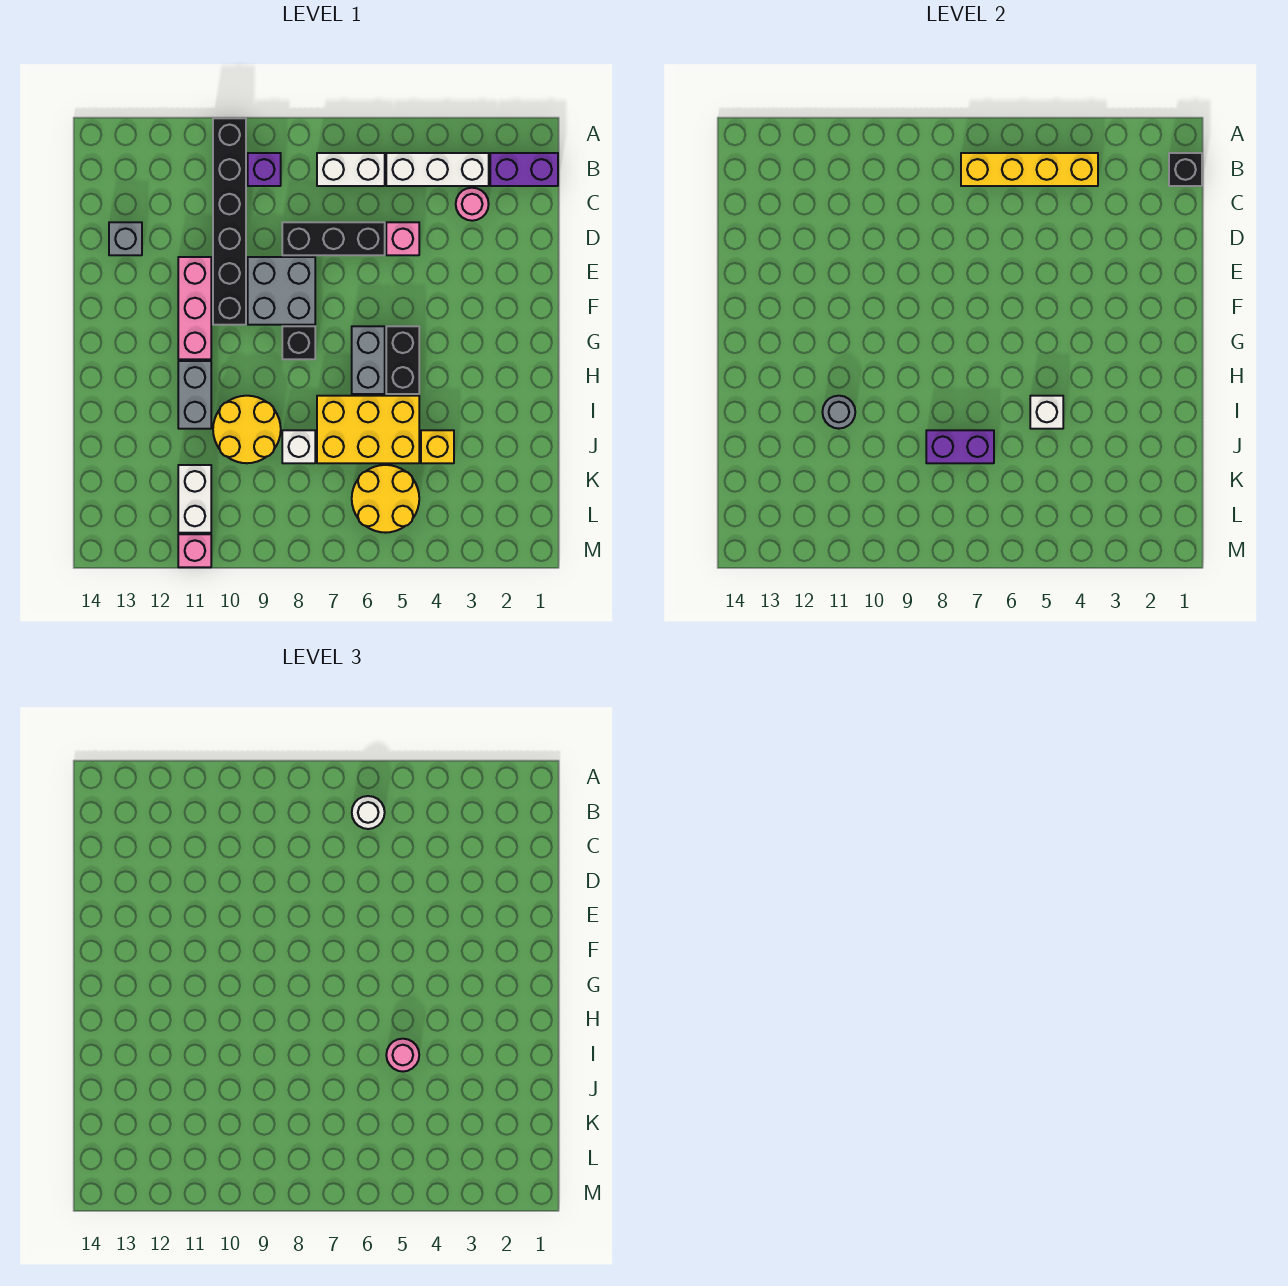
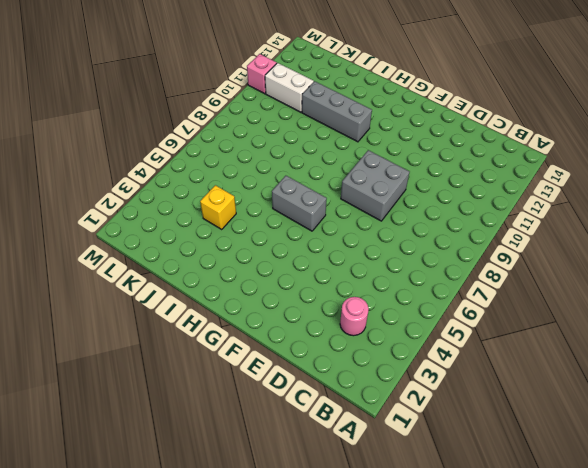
grey brick H11:J11 level 1 -> grey brick H11:I11 level 1
none -> black brick A10:F10 level 1
none -> purple brick B1:B2 level 1
none -> white brick B3:B5 level 1

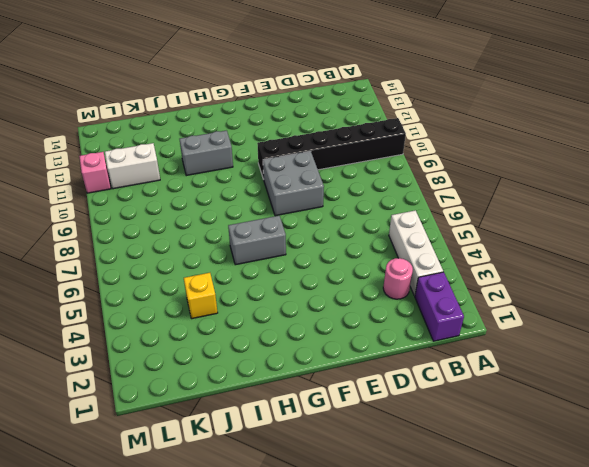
none -> white brick B6:B7 level 1
none -> purple brick B9 level 1
none -> pink brick D5 level 1

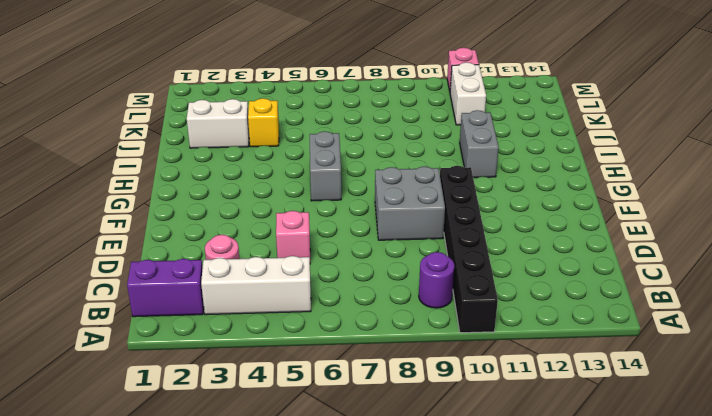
purple round brick B9 level 1 -> purple brick B9 level 1
white brick J2:J3 level 1 -> white brick B6:B7 level 1
none -> black brick D6:D8 level 1
none -> grey brick D13 level 1
none -> pink brick E11:G11 level 1

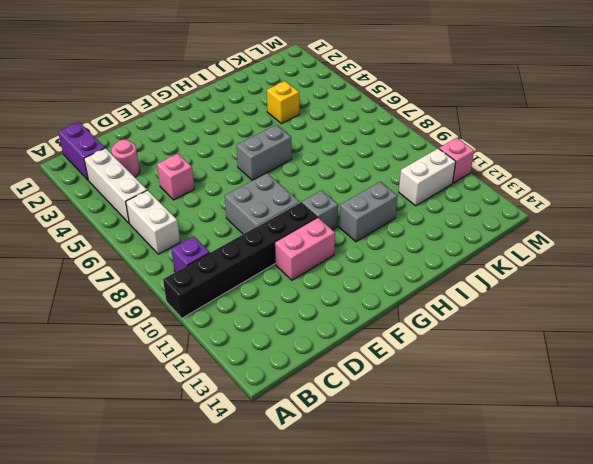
pink brick E11:F11 level 1 -> pink brick E11:G11 level 1
grey brick G10 level 1 -> grey brick D13 level 1
none -> black brick D6:D8 level 1
none -> black brick G5:H5 level 1
none -> black brick G8 level 1

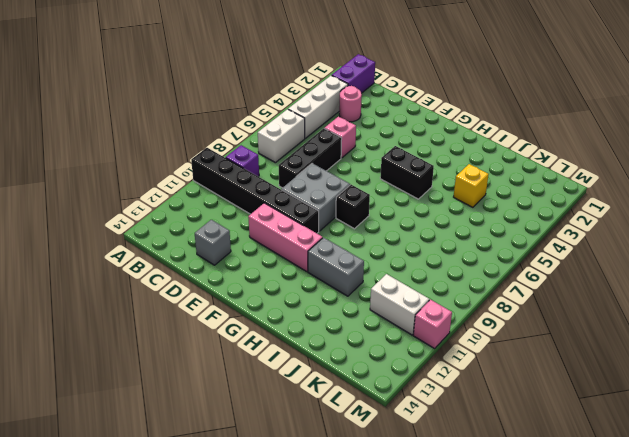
none -> grey brick G6:H6 level 1
none -> yellow brick I5:J7 level 1
none -> yellow round brick I9:J10 level 1

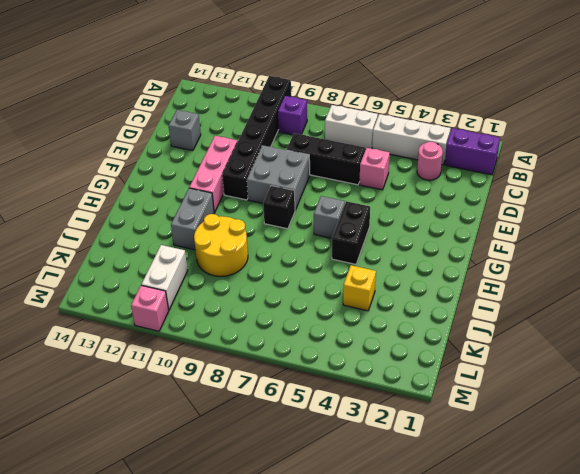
grey brick G6 level 1 -> grey brick G6:H6 level 1
none -> yellow brick I5:J7 level 1
none -> white brick J8 level 1
none -> yellow round brick K5:L6 level 1

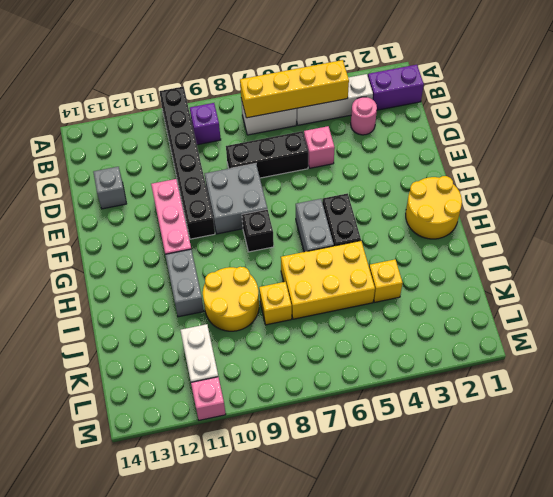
yellow round brick G1:H2 level 1 -> yellow round brick K5:L6 level 1
yellow brick J8 level 1 -> white brick J8 level 1
none -> black brick B1 level 2
none -> white brick I5 level 2
none -> grey round brick I11 level 2

